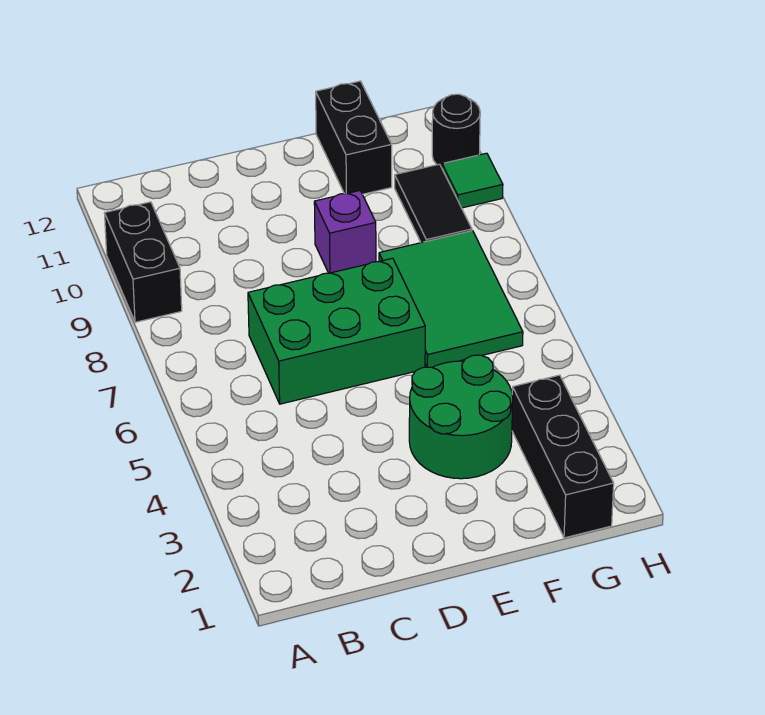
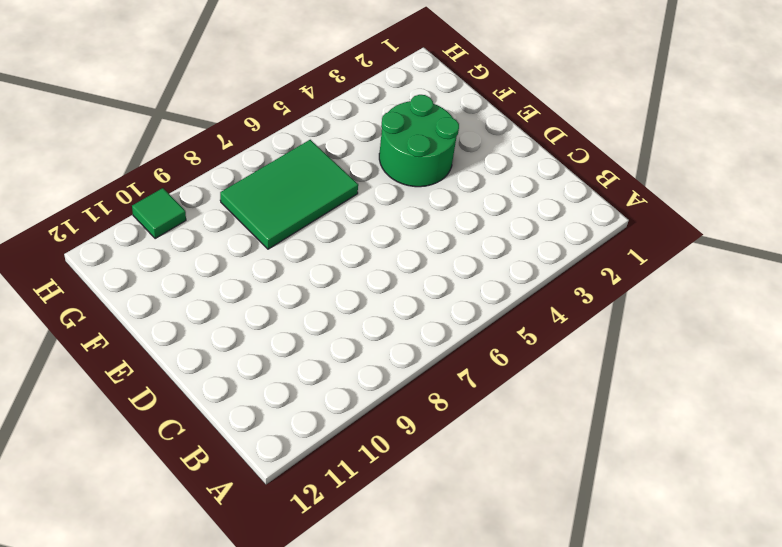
none -> black brick A9:A10 level 1
none -> green brick C6:E7 level 1

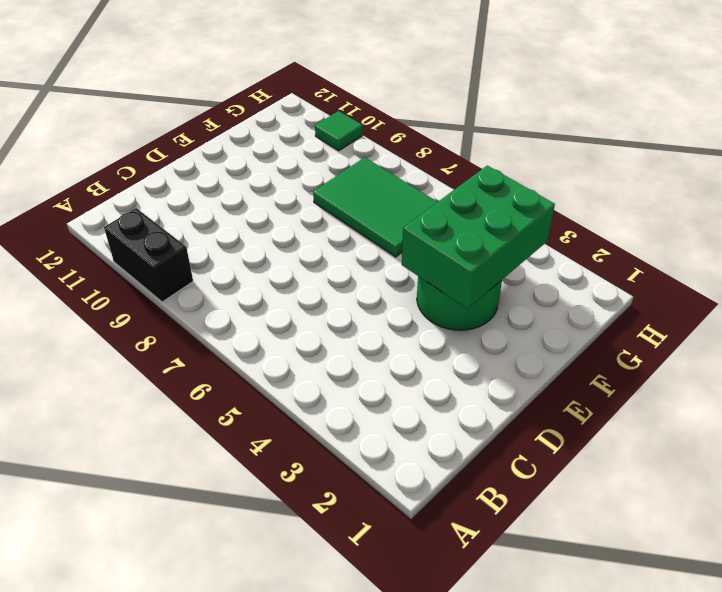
green brick E3:G4 level 2 -> green brick C6:E7 level 1
none -> purple brick E9 level 1
none -> black brick F11:F12 level 1

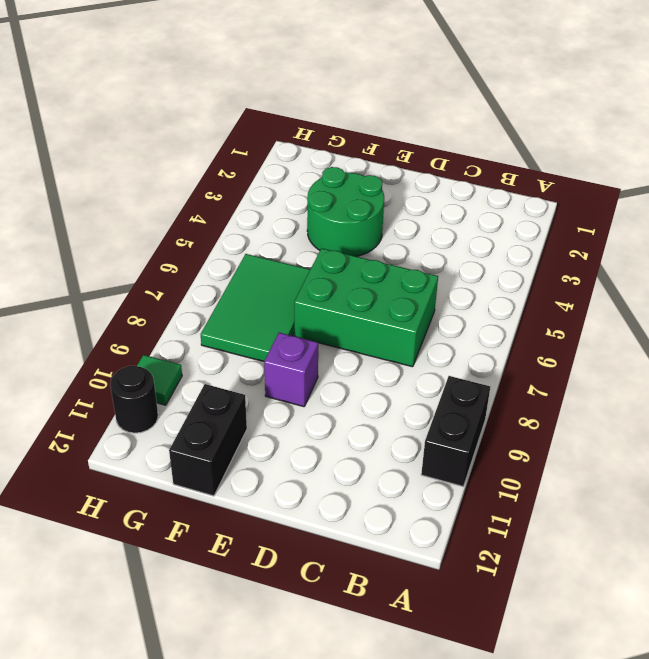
none -> black brick G1:G3 level 1
none -> black tile G9:G10 level 1

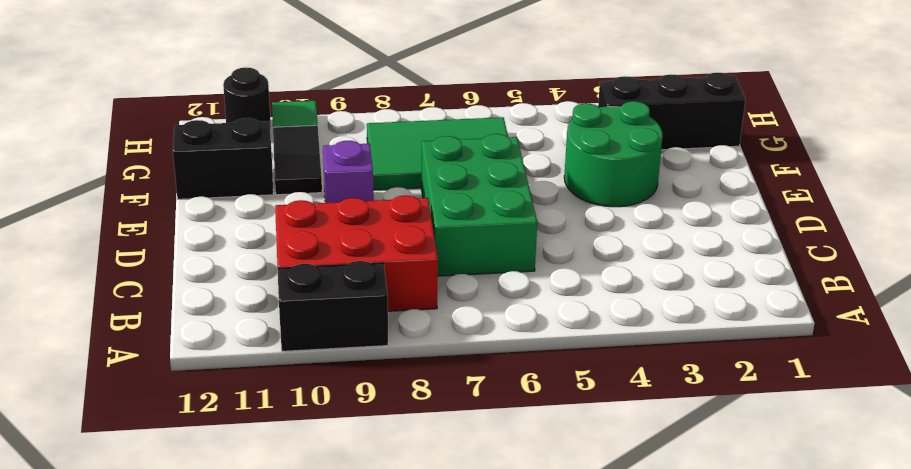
red brick B8:C10 level 1 -> none
black tile F10:G10 level 1 -> black tile G9:G10 level 1

